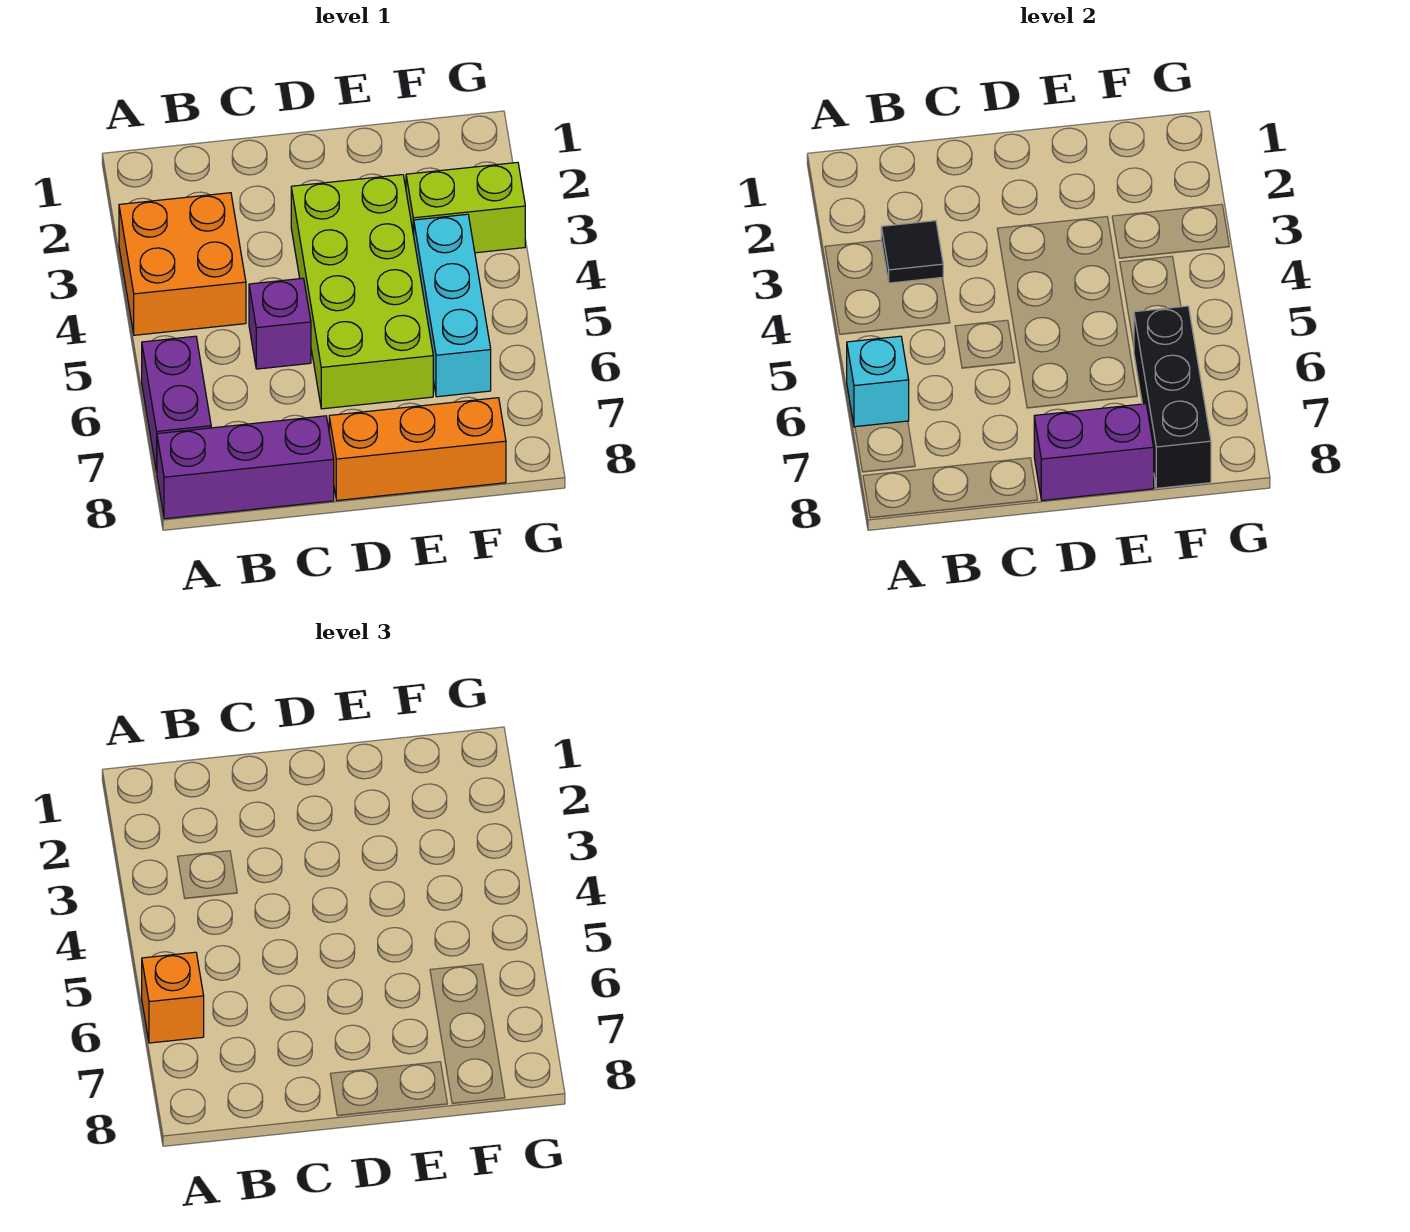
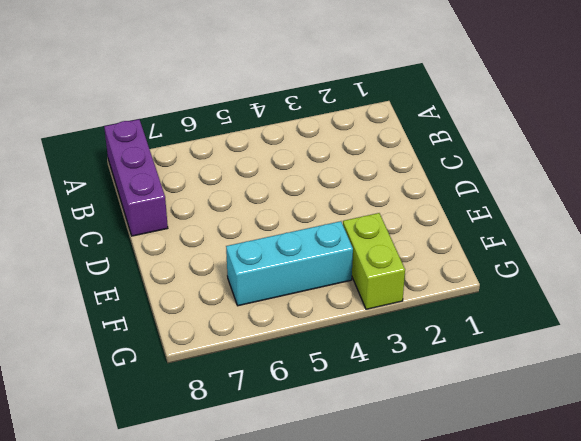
none -> orange brick A3:B4 level 1
none -> purple brick A6:A7 level 1
none -> purple brick C5 level 1

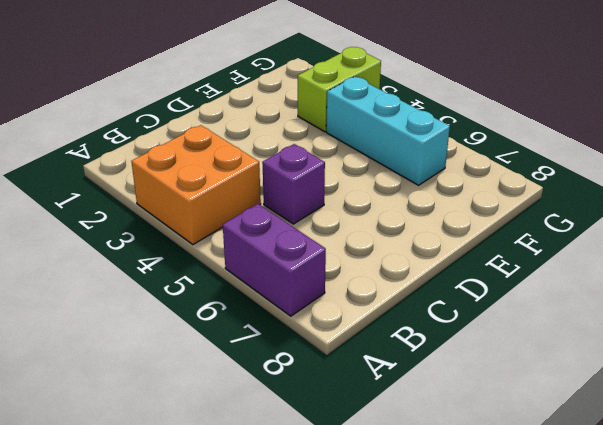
none -> purple brick A8:C8 level 1
none -> lime brick D3:E6 level 1
none -> orange brick D8:F8 level 1

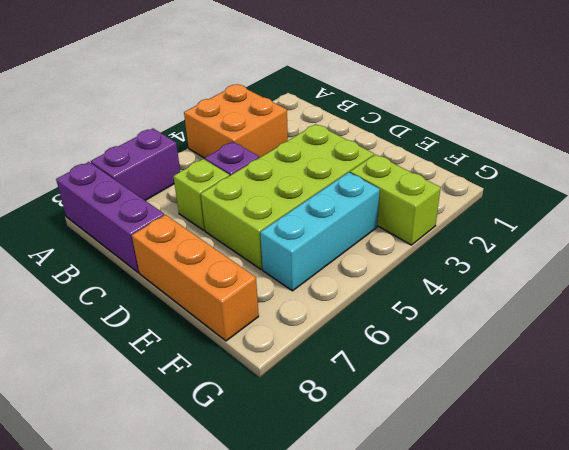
lime brick C6 level 1 -> none
none -> cyan brick A6 level 2
none -> black tile B3 level 2
none -> purple brick D8:E8 level 2

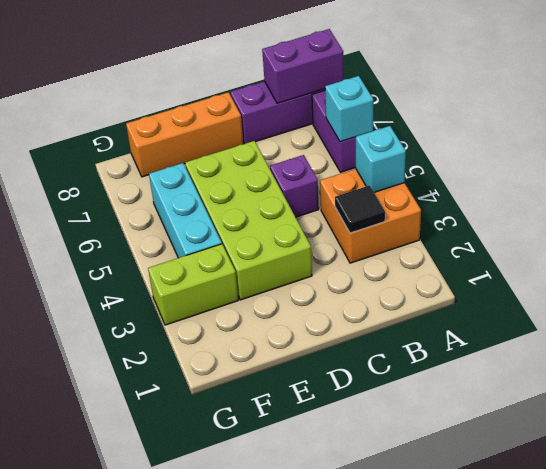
cyan brick A4 level 2 -> none
purple brick A8:B8 level 2 -> purple brick D8:E8 level 2
none -> black brick F6:F8 level 2
none -> orange brick A6 level 3

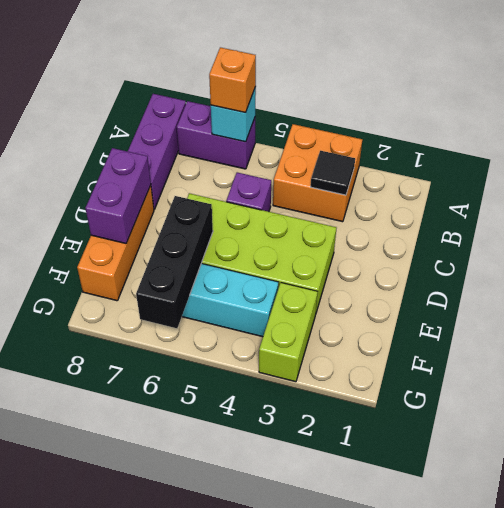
black brick E6:G6 level 2 -> black brick F6:F8 level 2

